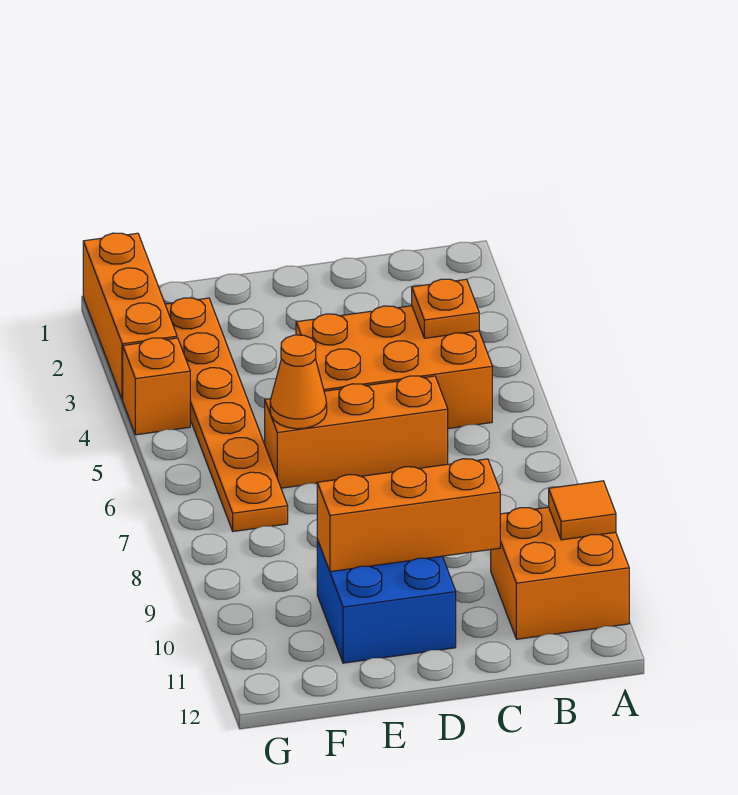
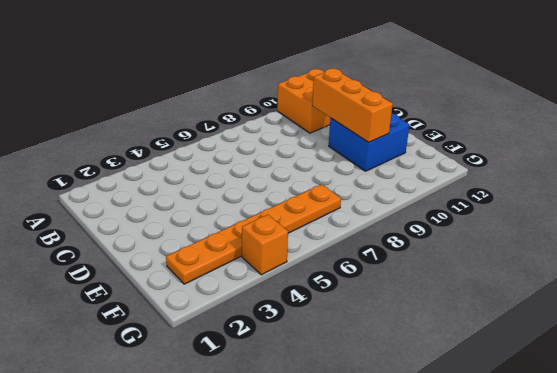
none -> orange brick B4:D5 level 1
none -> orange brick C6:E6 level 1

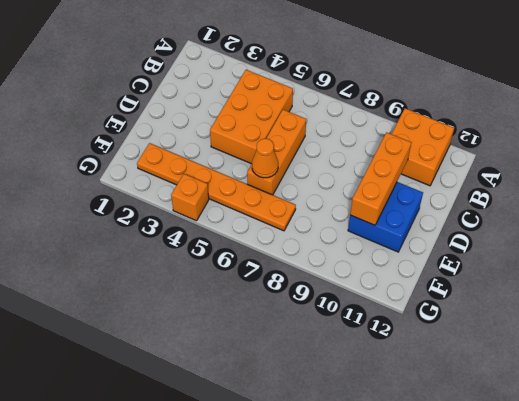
none -> orange brick G1:G3 level 1
none -> orange tile A10 level 2

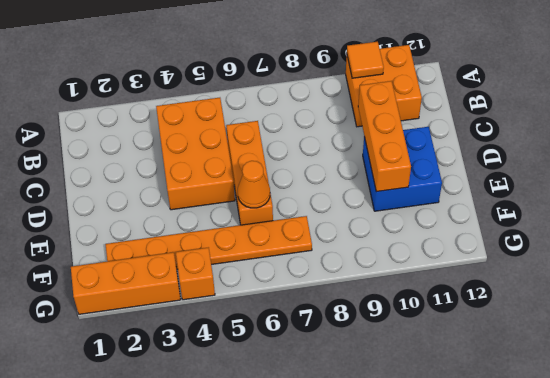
none -> orange plate B4 level 2

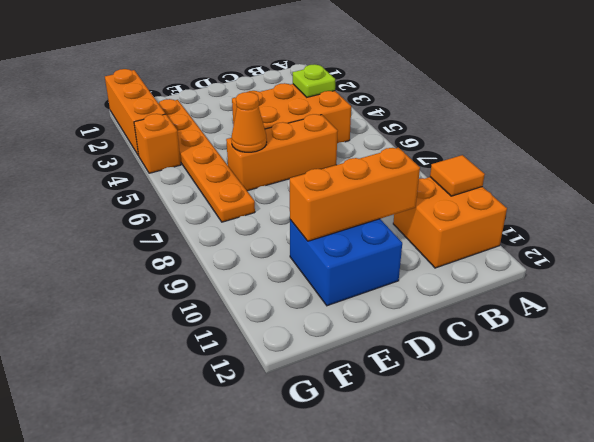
lime plate B4 level 2 -> orange plate B4 level 2

